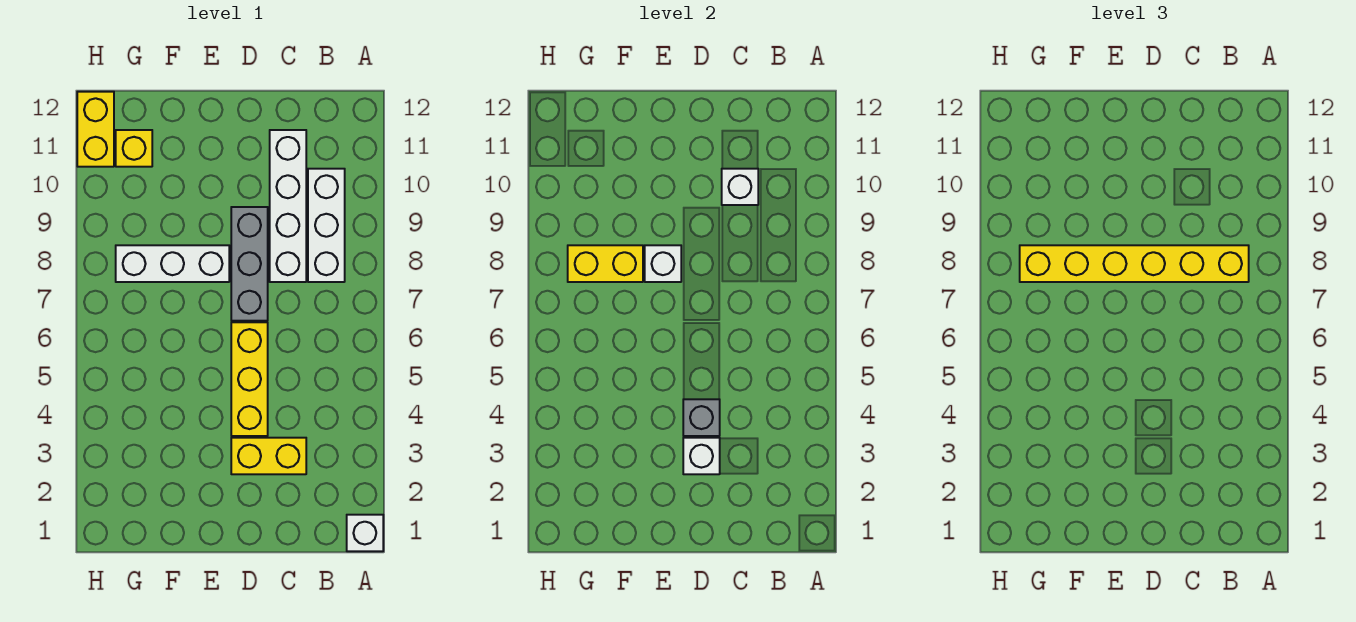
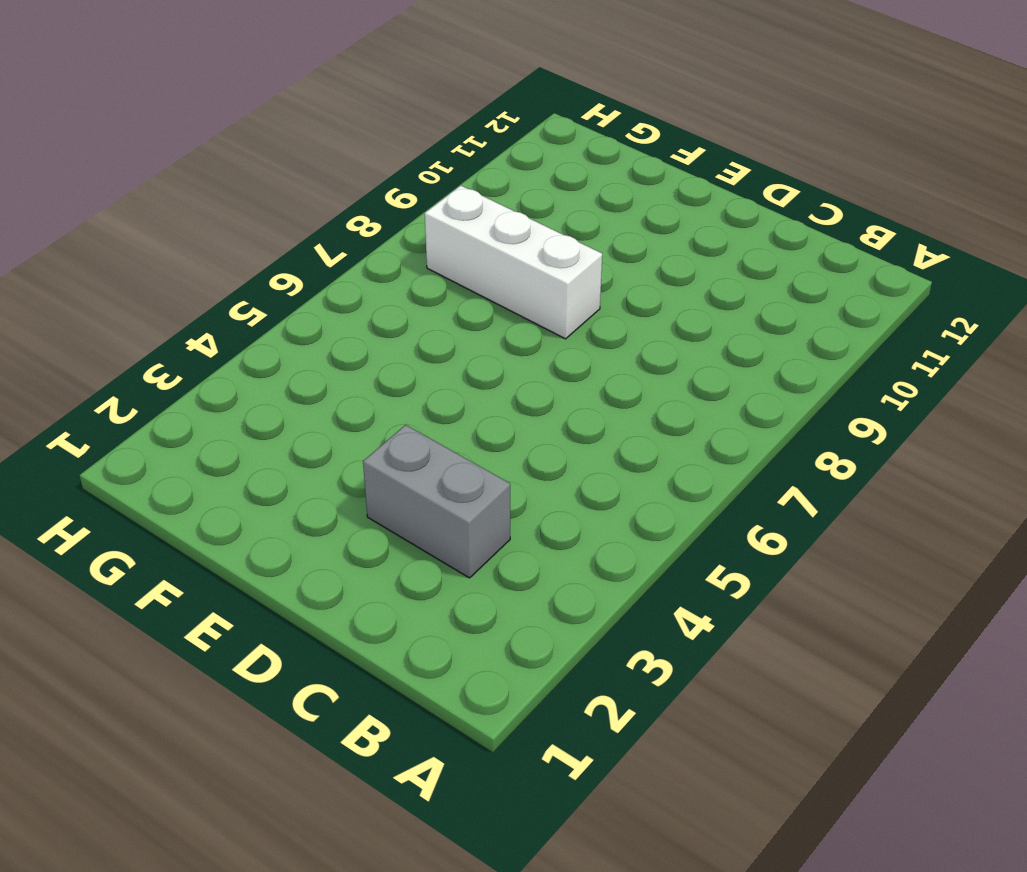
grey brick C3:D3 level 1 -> yellow brick C3:D3 level 1
none -> white brick A1 level 1
none -> white brick B8:B10 level 1
none -> white brick C8:C11 level 1

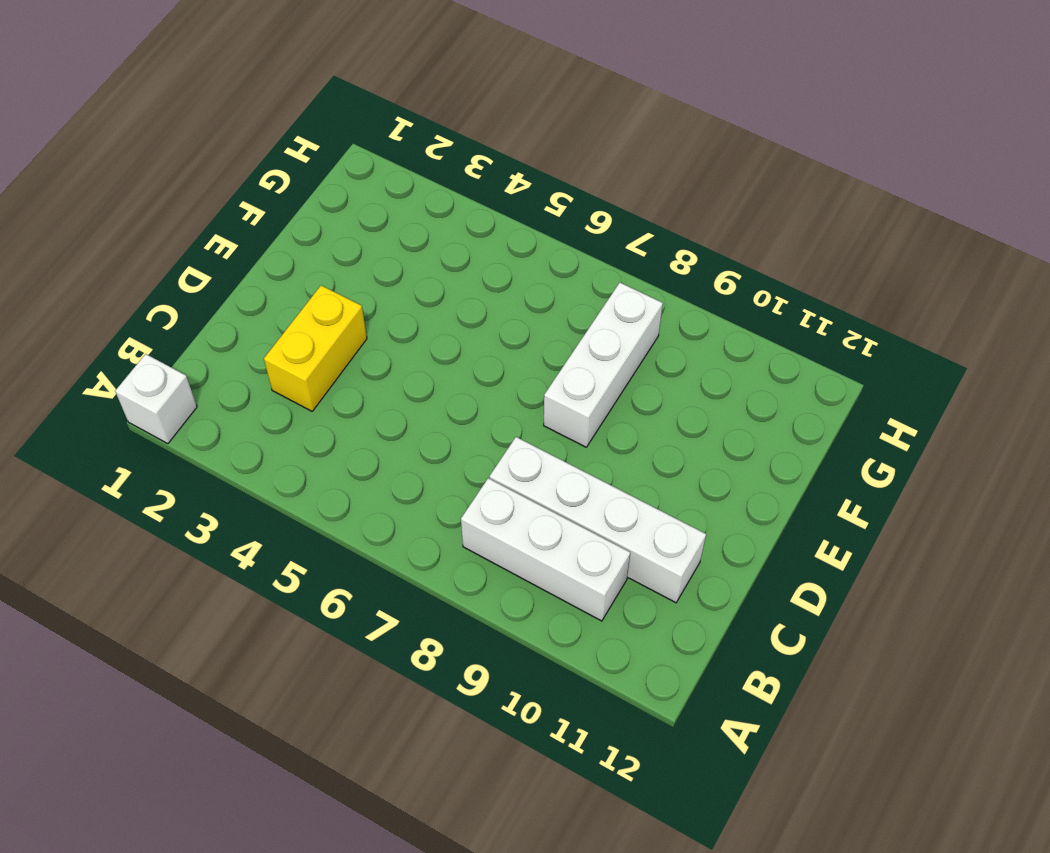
none -> yellow brick D4:D6 level 1
none -> grey brick D7:D9 level 1
none -> yellow brick G11 level 1

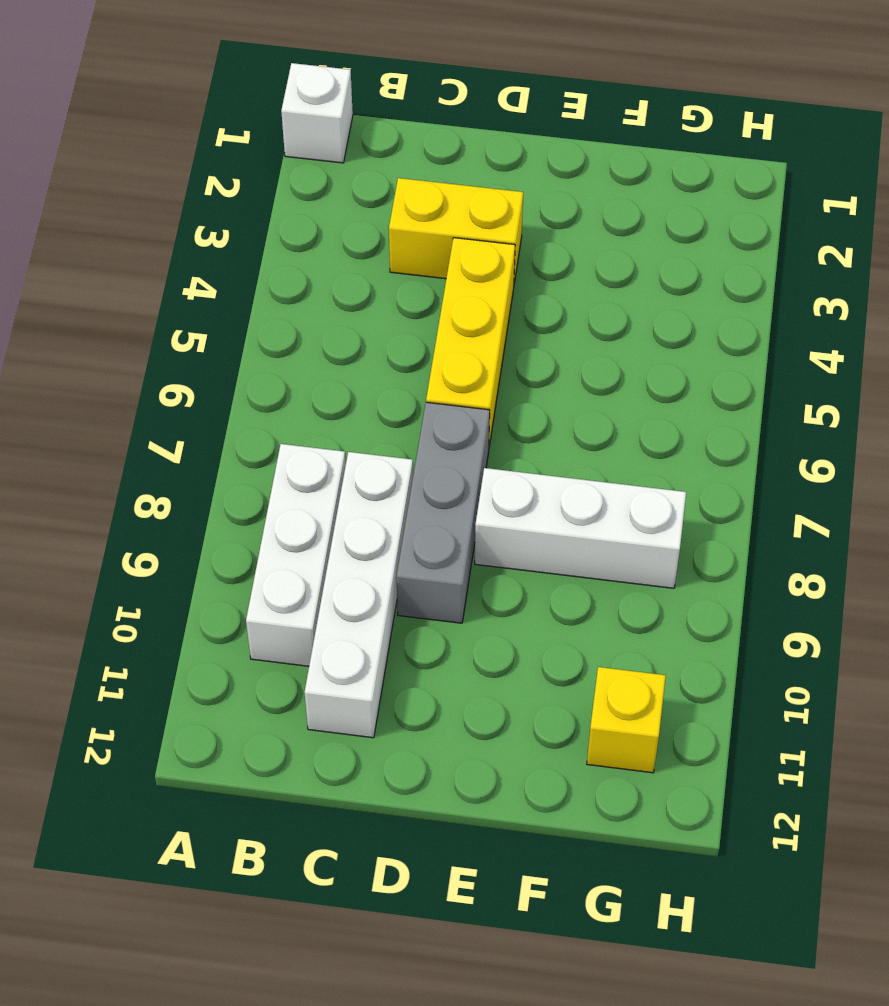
none -> yellow brick H11:H12 level 1
none -> white brick C10 level 2
none -> white brick D3 level 2

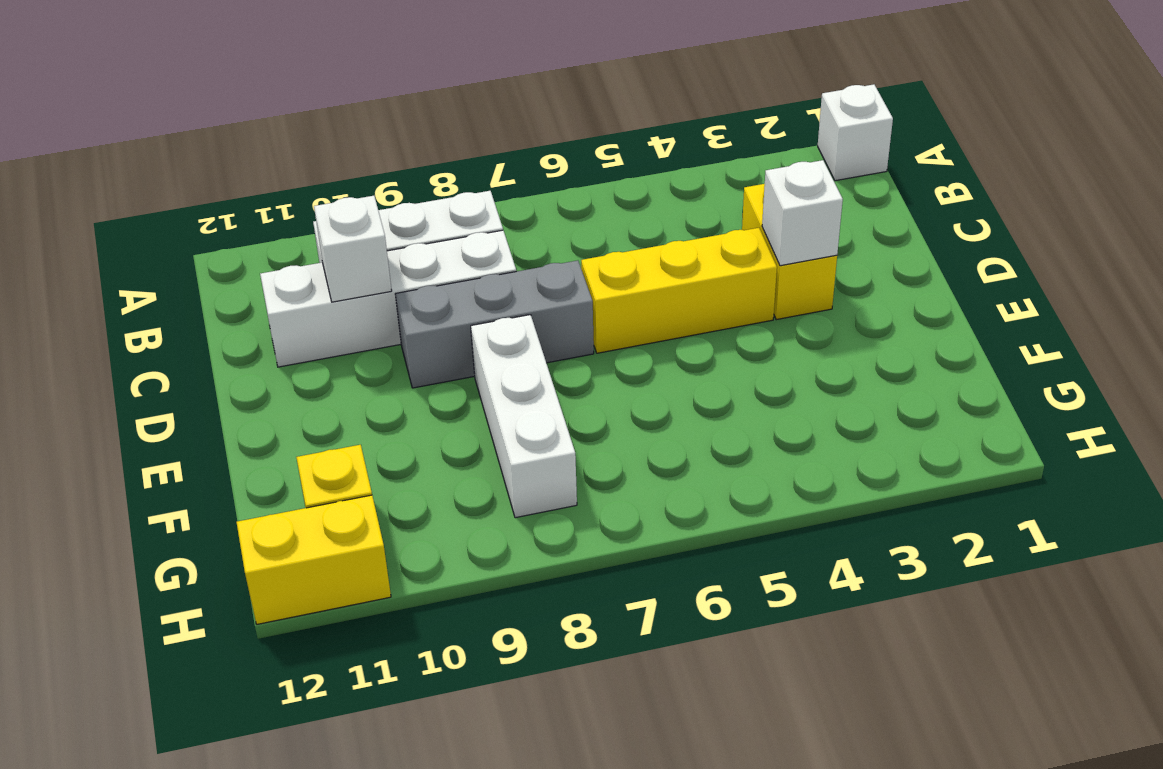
none -> grey brick D4 level 2
none -> white brick E8 level 2
none -> yellow brick F8:G8 level 2

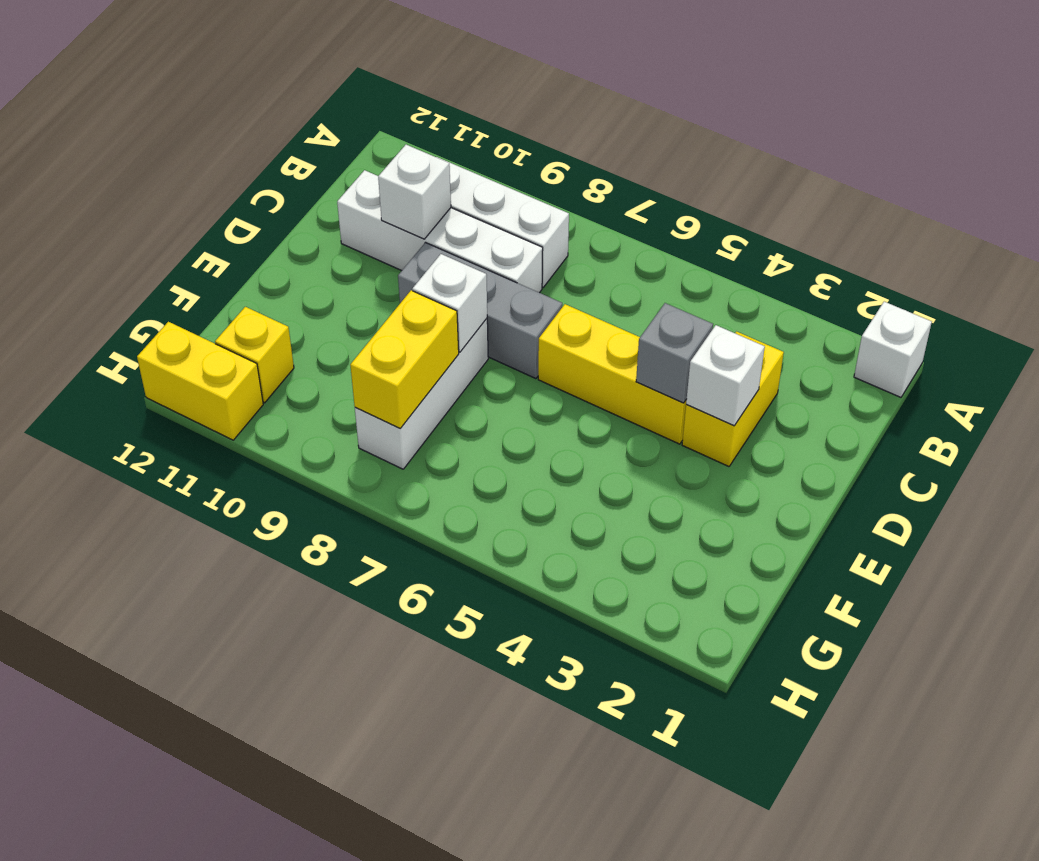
none -> yellow brick B8:G8 level 3

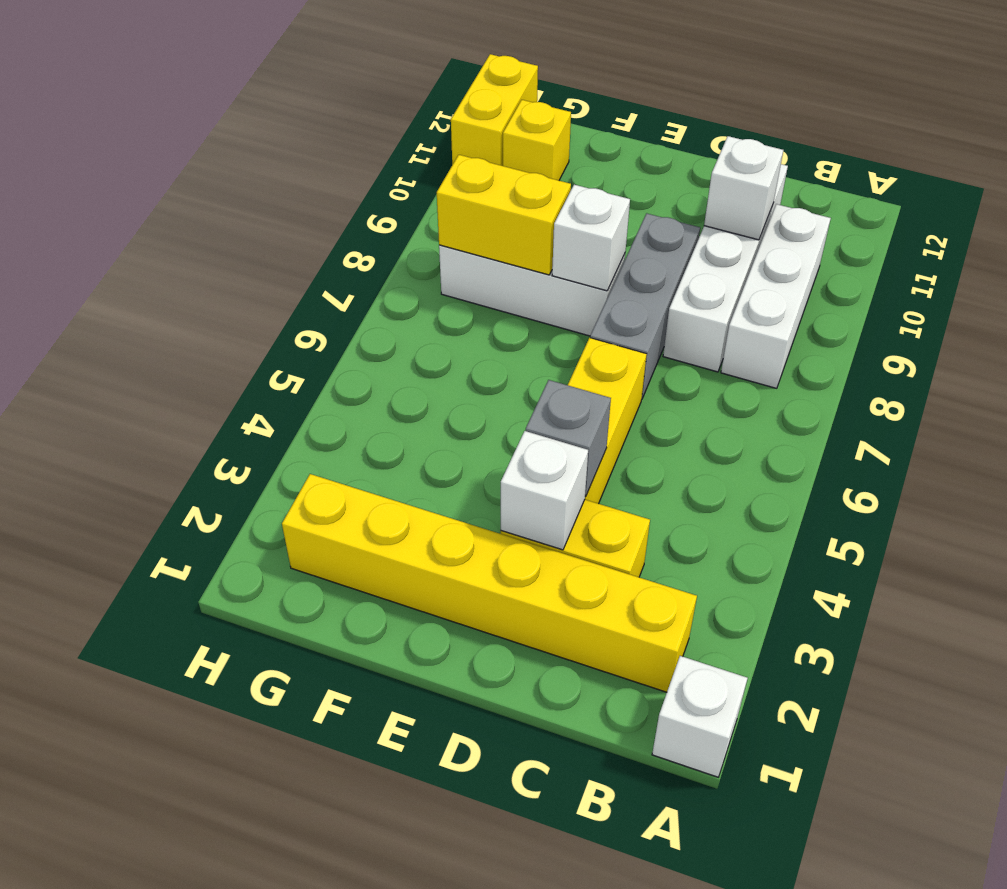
yellow brick B2:G2 level 1 -> yellow brick B8:G8 level 3

